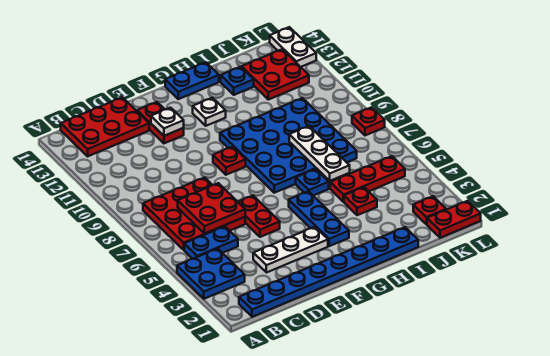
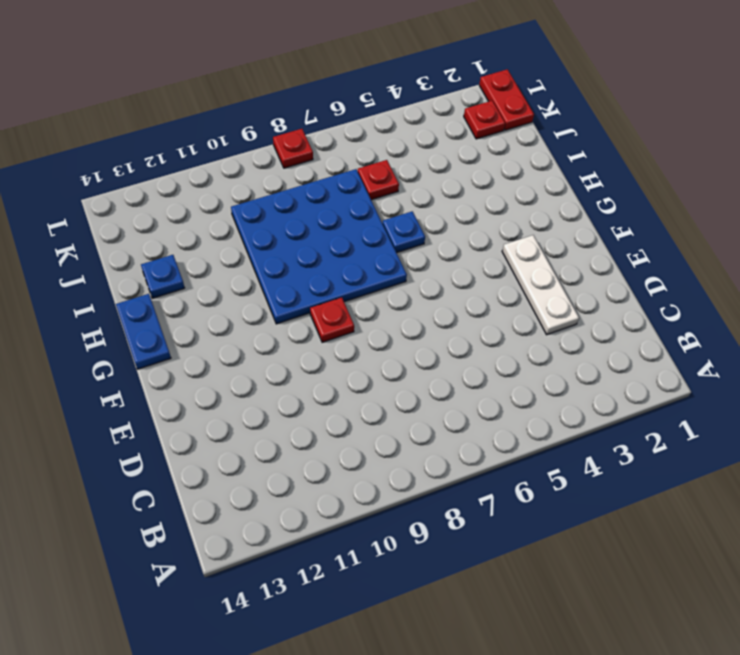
red plate J6 level 1 -> red plate I4 level 1
none -> blue plate A3:B4 level 1
none -> blue plate B1:I1 level 1
none -> blue plate B5:C5 level 1

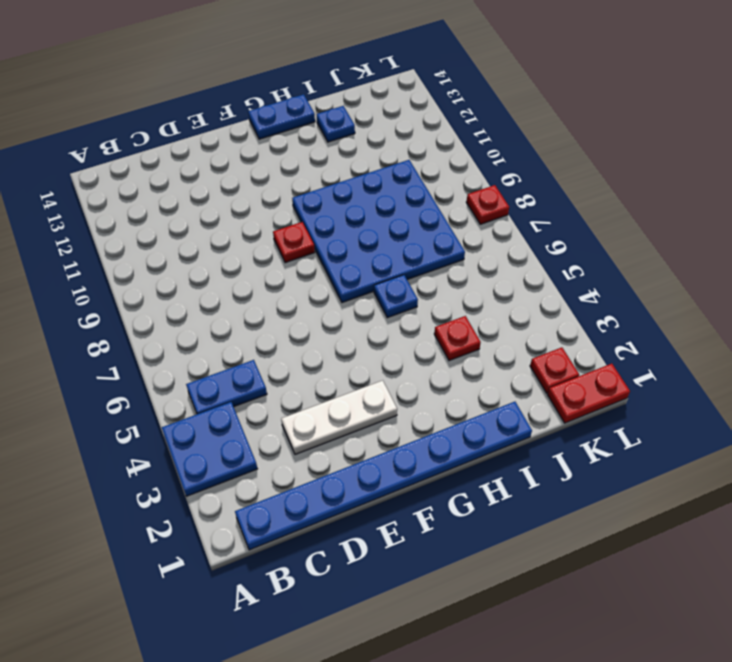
none -> red plate B6:D8 level 1
none -> red plate B13:D14 level 1
none -> red plate E5:E6 level 1

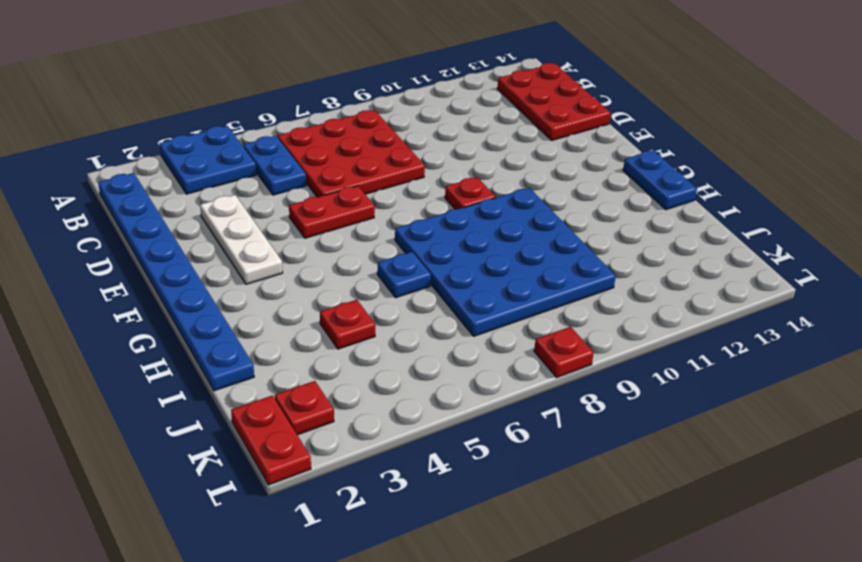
none -> red plate E12:E13 level 1
none -> blue plate G3:G5 level 1
none -> white plate G12 level 1

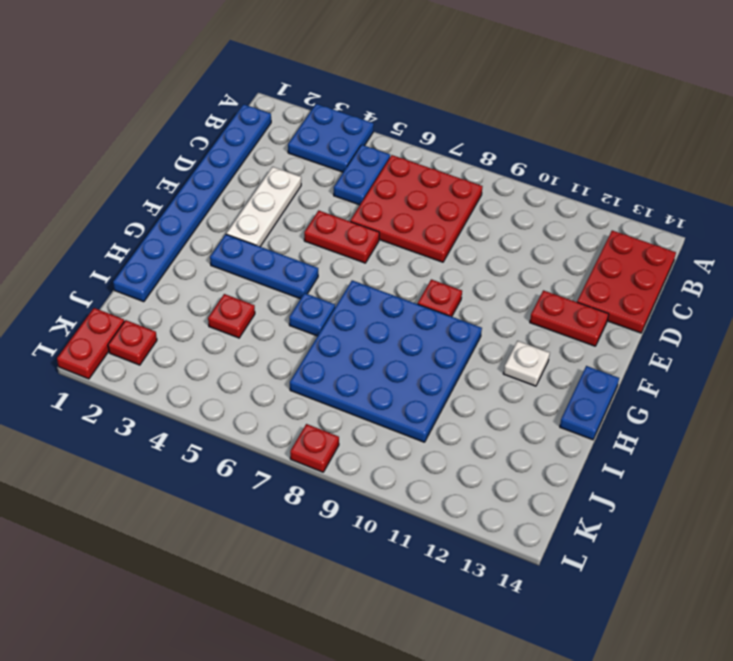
none -> red plate I5:K5 level 1
none -> blue plate I13 level 1
none -> red plate J12:K13 level 1

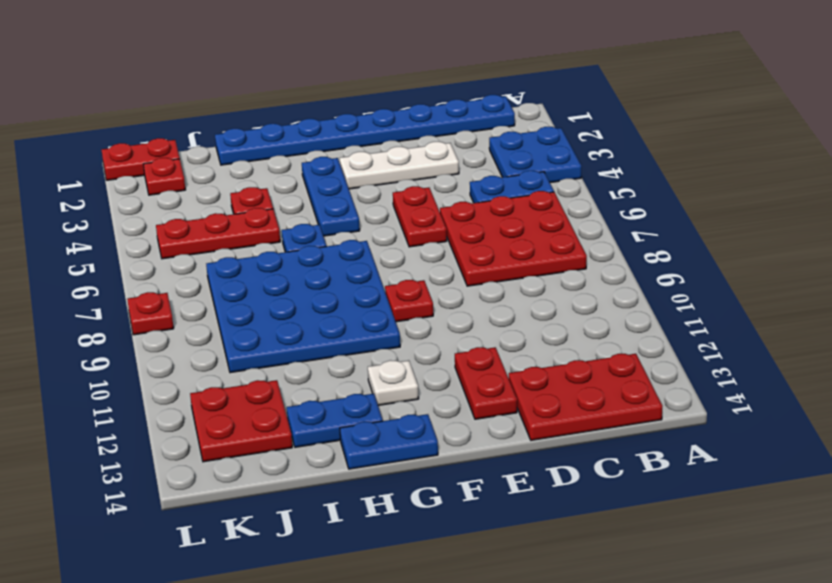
blue plate H13:I13 level 1 -> blue plate I13 level 1
none -> white plate L13:L14 level 1
none -> red plate C6:D7 level 2
none -> white plate E12 level 2

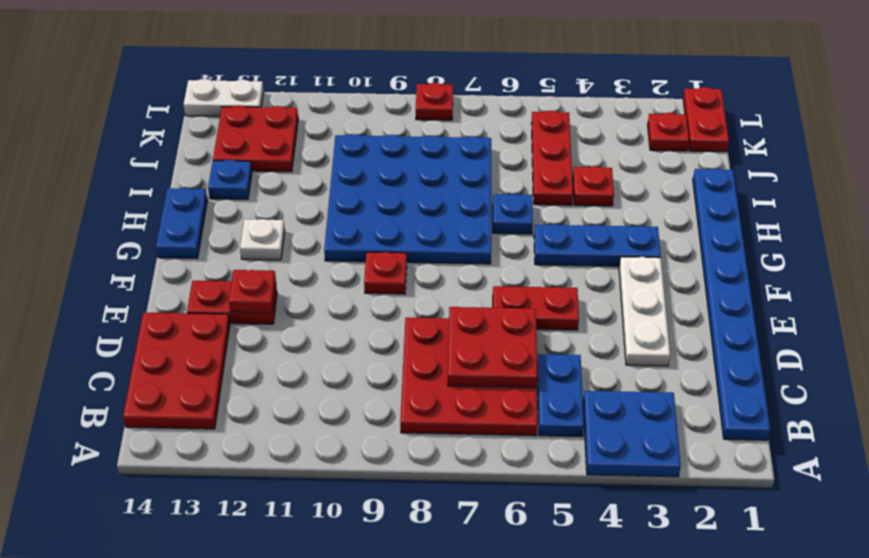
red plate E12 level 2 -> white plate E12 level 2
none -> white plate I6:I8 level 2

